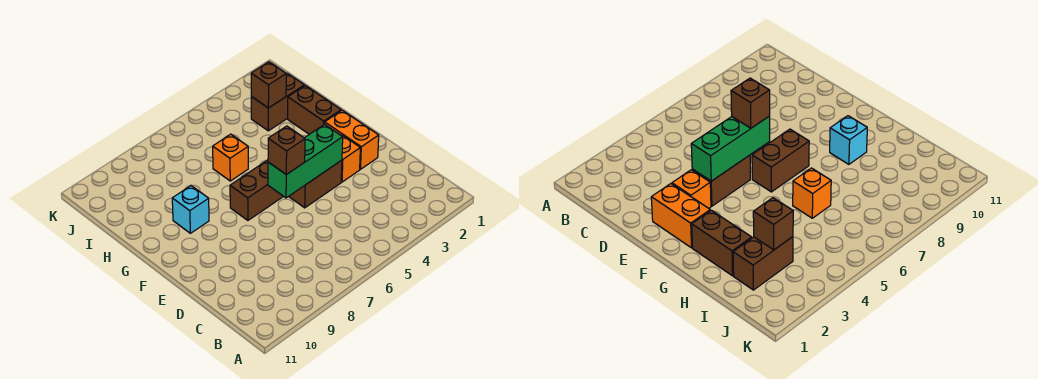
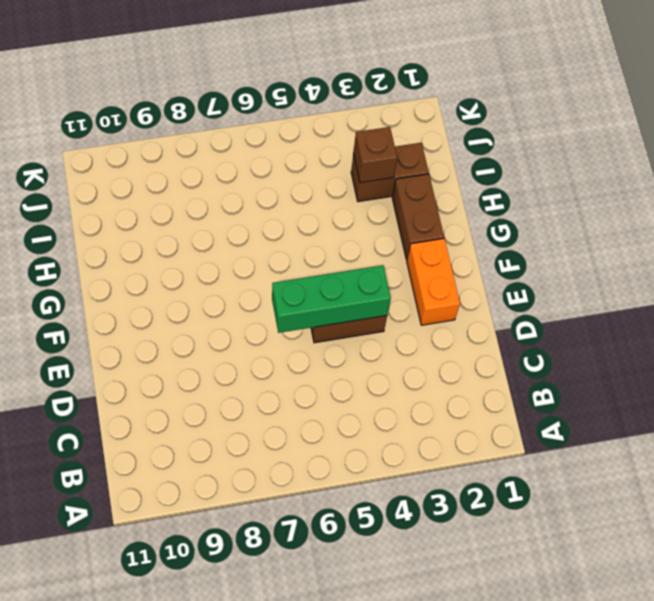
none -> orange brick E3 level 1
none -> brown brick F6:F7 level 1

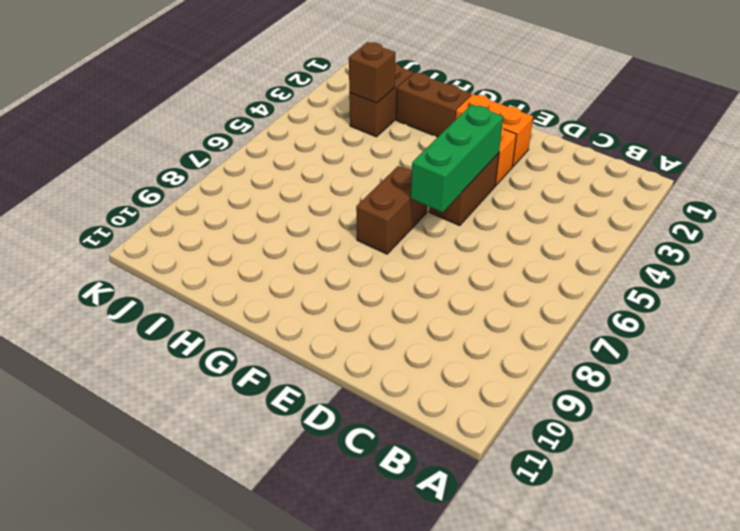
none -> cyan brick G9 level 1
none -> orange brick H6 level 1

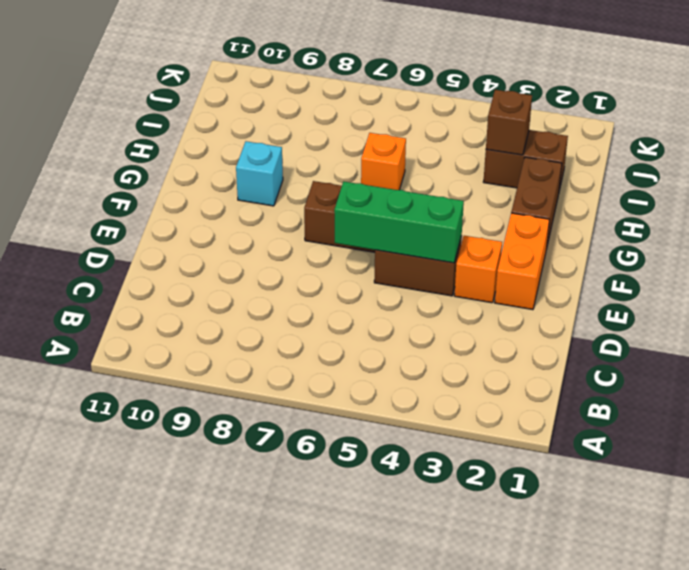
none -> brown brick E6 level 3

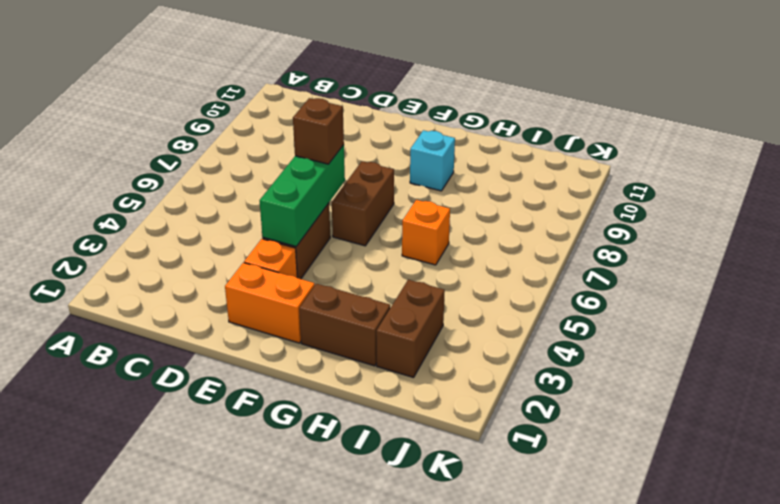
none -> brown brick I3 level 2

